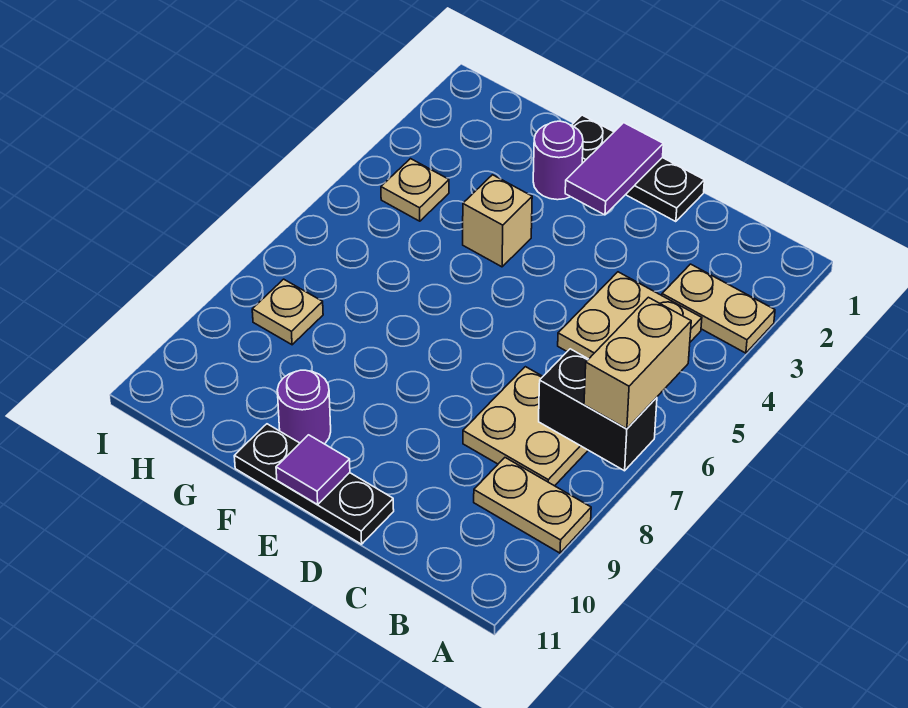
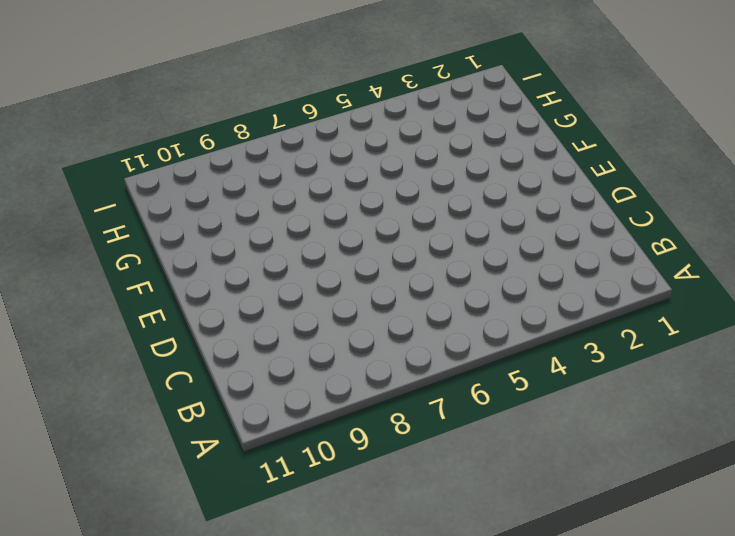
none -> tan plate A3:B3 level 1
none -> tan plate A9:B9 level 1
none -> tan plate B4:C5 level 1

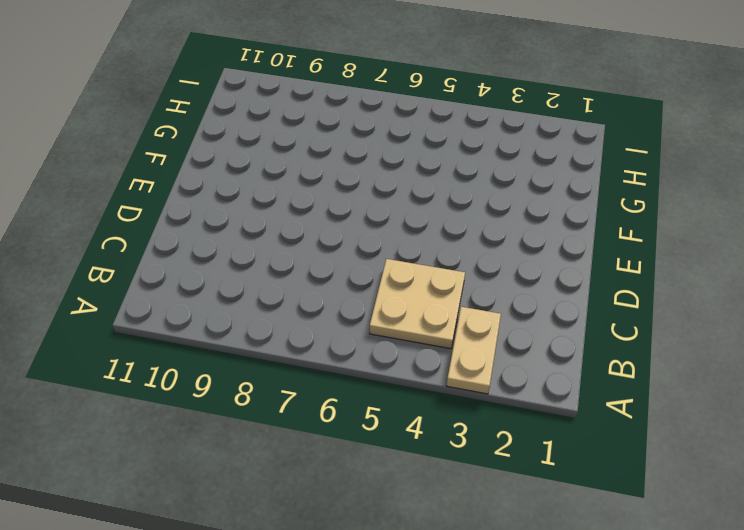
none -> tan plate A9:B9 level 1
none -> tan plate B7:C8 level 1
none -> black plate D1:F1 level 1

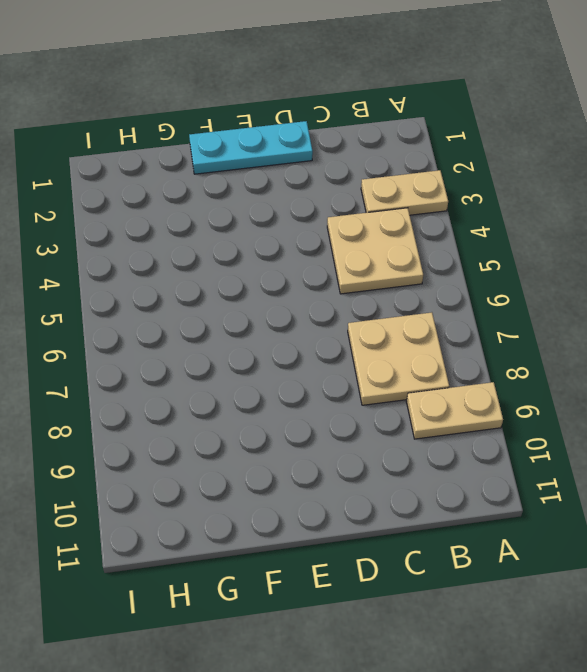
cyan plate D1:F1 level 1 -> black plate D1:F1 level 1
none -> black plate D11:F11 level 1
none -> purple round brick F2 level 1
none -> tan brick F4 level 1

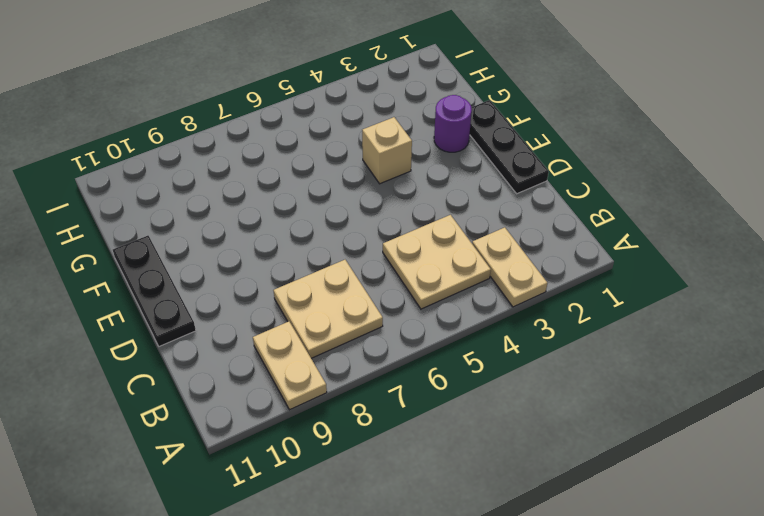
none -> purple round brick F10 level 1
none -> tan plate H4 level 1
none -> tan plate H8 level 1

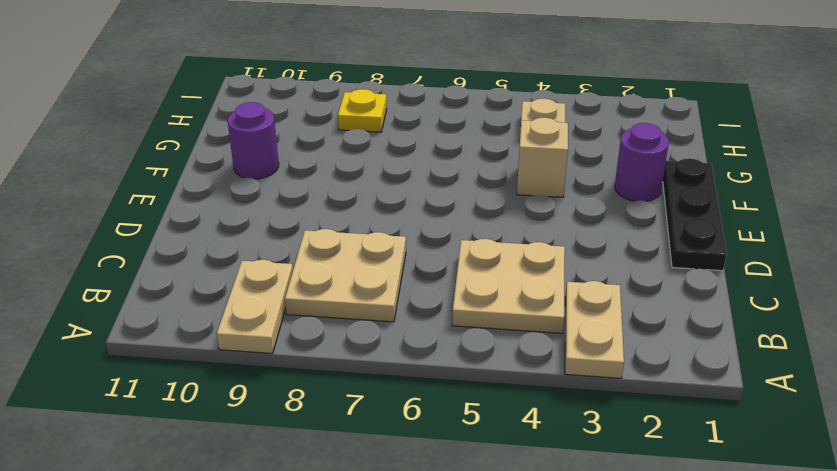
yellow plate H8 level 1 -> tan plate H8 level 1
none -> black plate D11:F11 level 1
none -> black brick A7:B7 level 2
none -> purple tile E1:E2 level 2

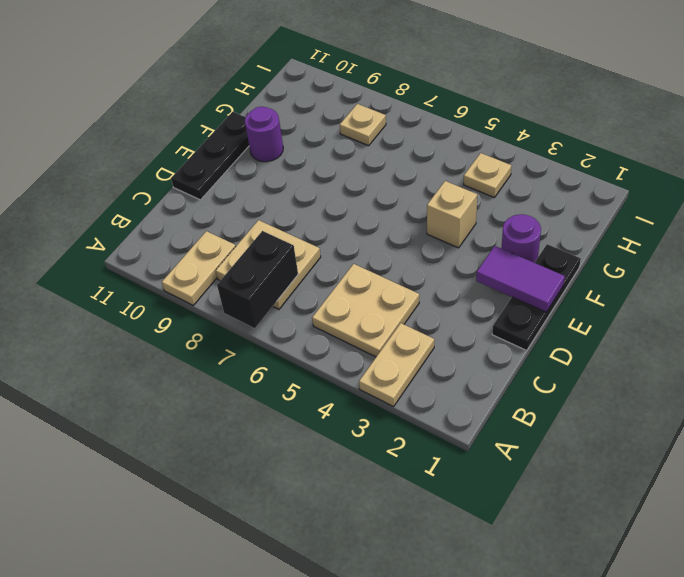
none -> purple tile E11 level 2
none -> tan brick A6:A7 level 3

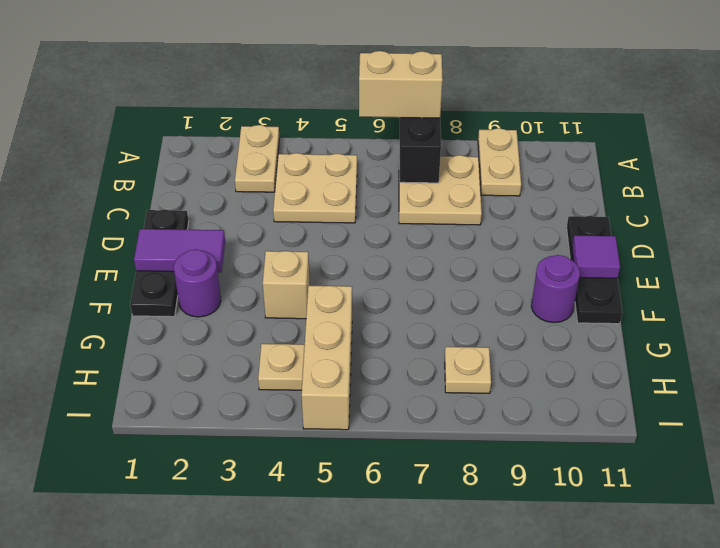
tan brick G5:I5 level 1 -> none

